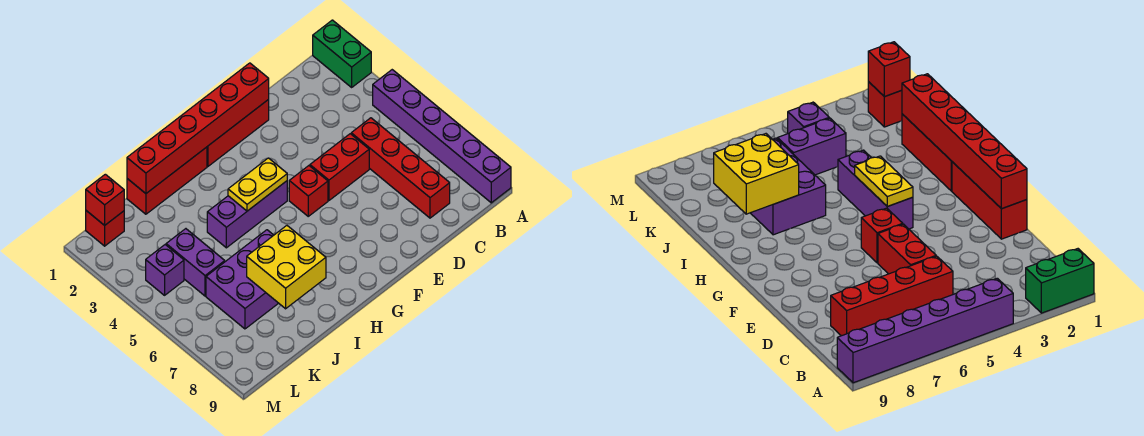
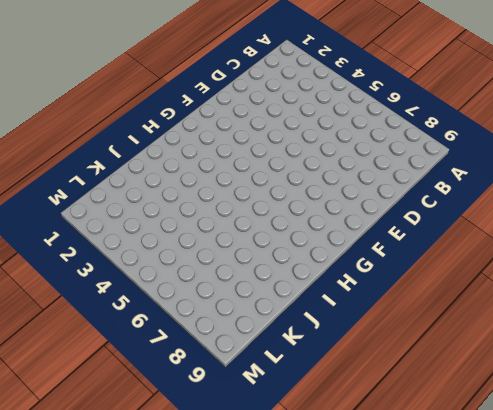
none -> green brick A1:A2 level 1
none -> purple brick A4:A9 level 1
none -> red brick C5:C8 level 1

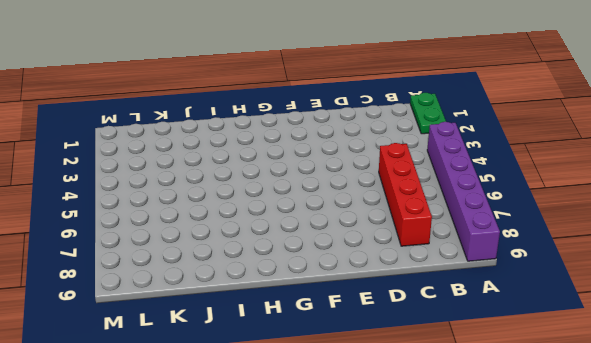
green plate A1:A2 level 1 -> green brick A1:A2 level 1
none -> red brick D5:E5 level 1
none -> red brick E1:G1 level 1
none -> red brick F5 level 1

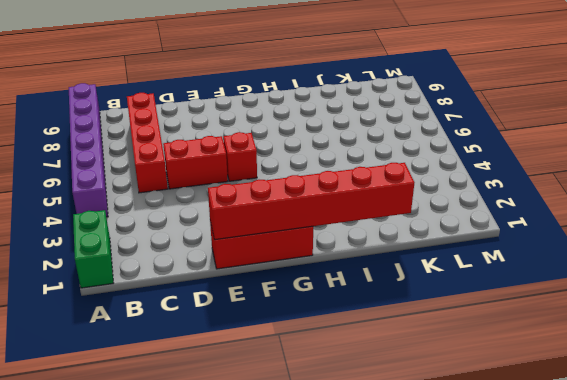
none -> purple brick G4:I4 level 1
none -> red brick H1:J1 level 1
none -> purple brick I6:K7 level 1

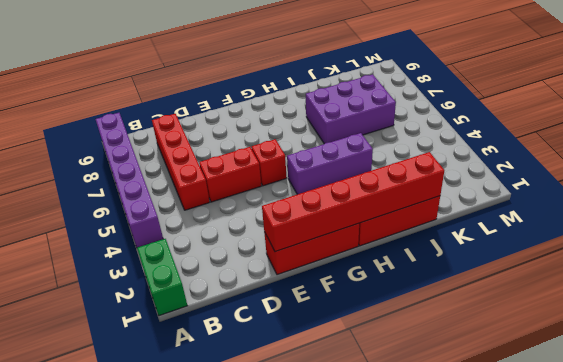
none -> purple brick K4:K5 level 1
none -> red brick L1 level 1
none -> purple brick L4 level 1

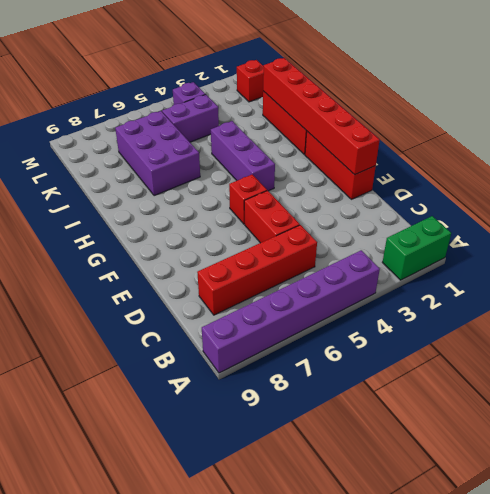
none -> yellow plate G4:H4 level 2
none -> yellow brick I7:J8 level 2
none -> red brick L1 level 2

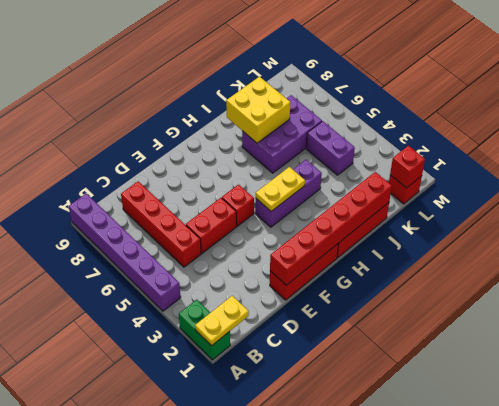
yellow plate A1:B1 level 2 -> none
none -> purple brick L4 level 1

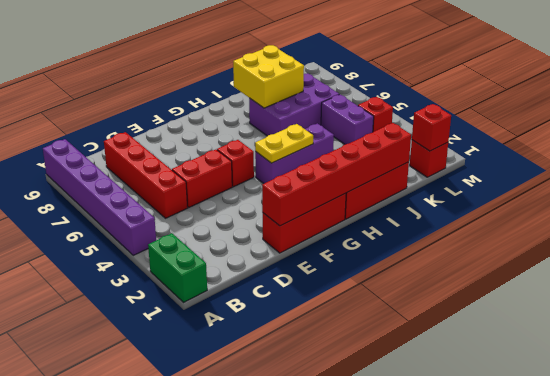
red brick L4 level 1 -> purple brick L4 level 1

